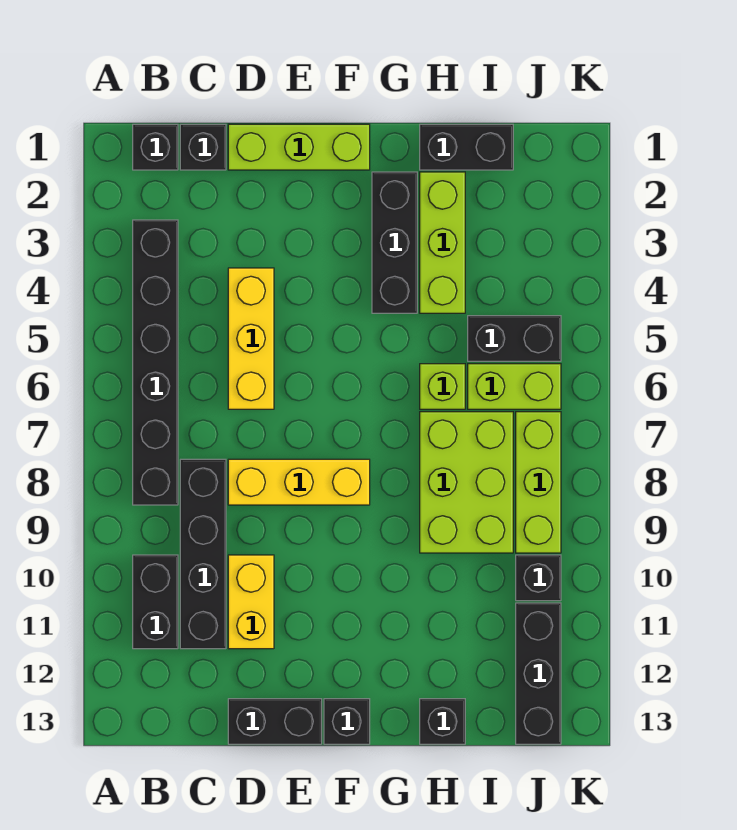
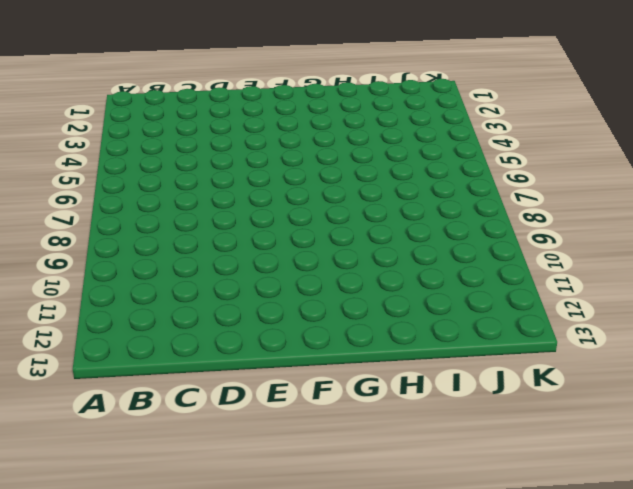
none -> black brick B1 level 1
none -> black brick B3:B8 level 1
none -> black brick B10:B11 level 1

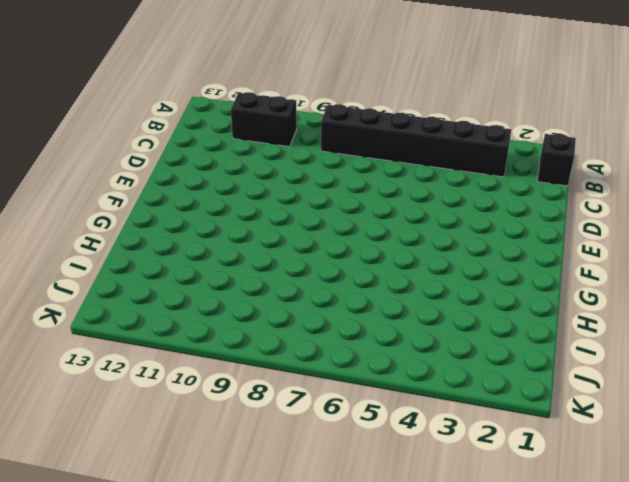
none -> black brick C1 level 1
none -> black brick C8:C11 level 1
none -> lime brick D1:F1 level 1

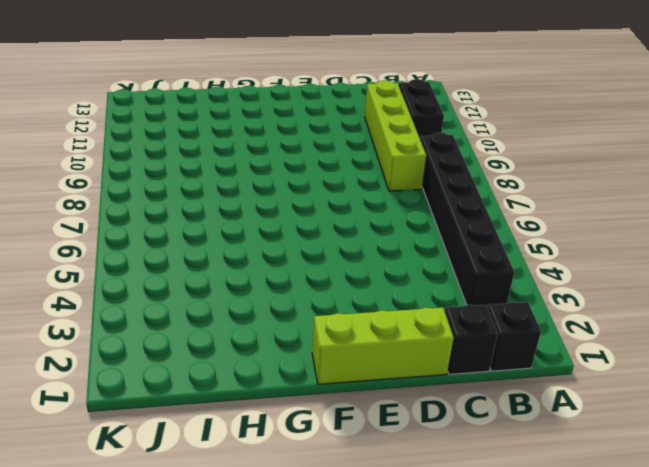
lime brick C8:C11 level 1 -> black brick C8:C11 level 1
none -> yellow brick D4:D6 level 1
none -> yellow brick D8:F8 level 1
none -> yellow brick D10:D11 level 1

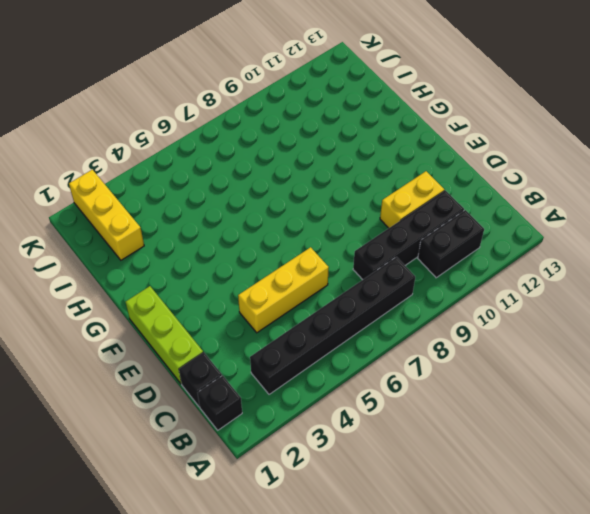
yellow brick I2:K2 level 1 -> yellow brick D8:F8 level 1
none -> black brick D13:E13 level 1
none -> black brick F13 level 1
none -> black brick G2:G4 level 1

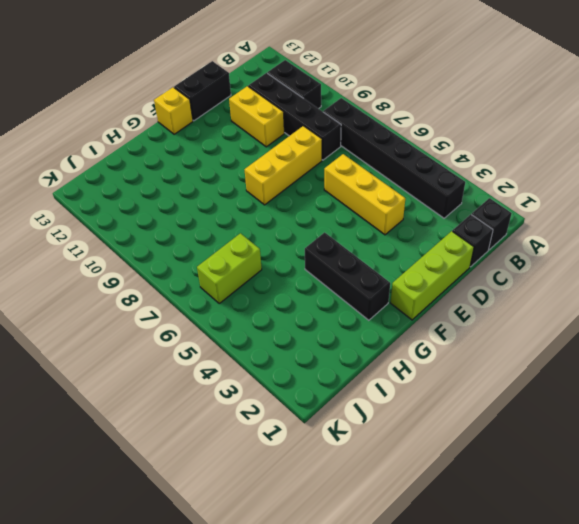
yellow brick F13 level 1 -> black brick F13 level 1
none -> black brick H1:I1 level 1
none -> lime brick H2:H4 level 1
none -> lime brick H6 level 1

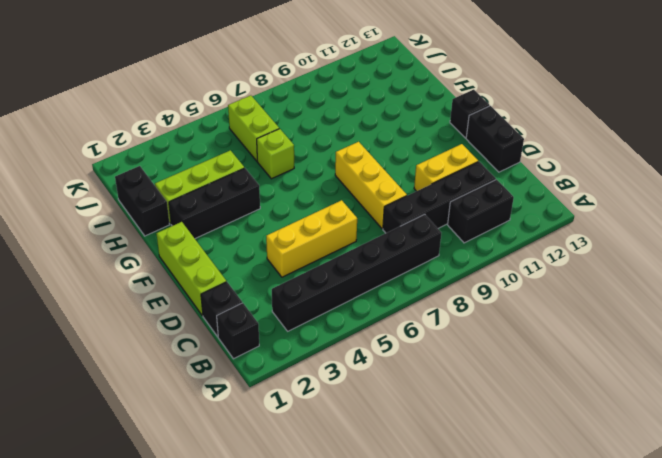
none -> lime brick H7:I9 level 1
none -> black brick H13 level 1
none -> black brick I5:J5 level 1

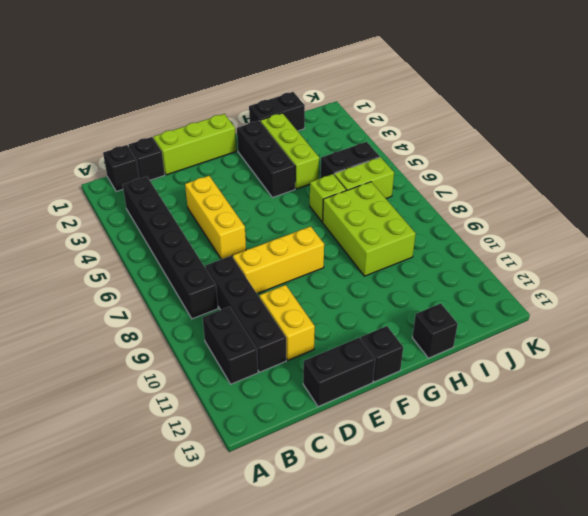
none -> lime brick J7:J9 level 1
none -> black brick J10 level 1
none -> black brick J11:J13 level 1

